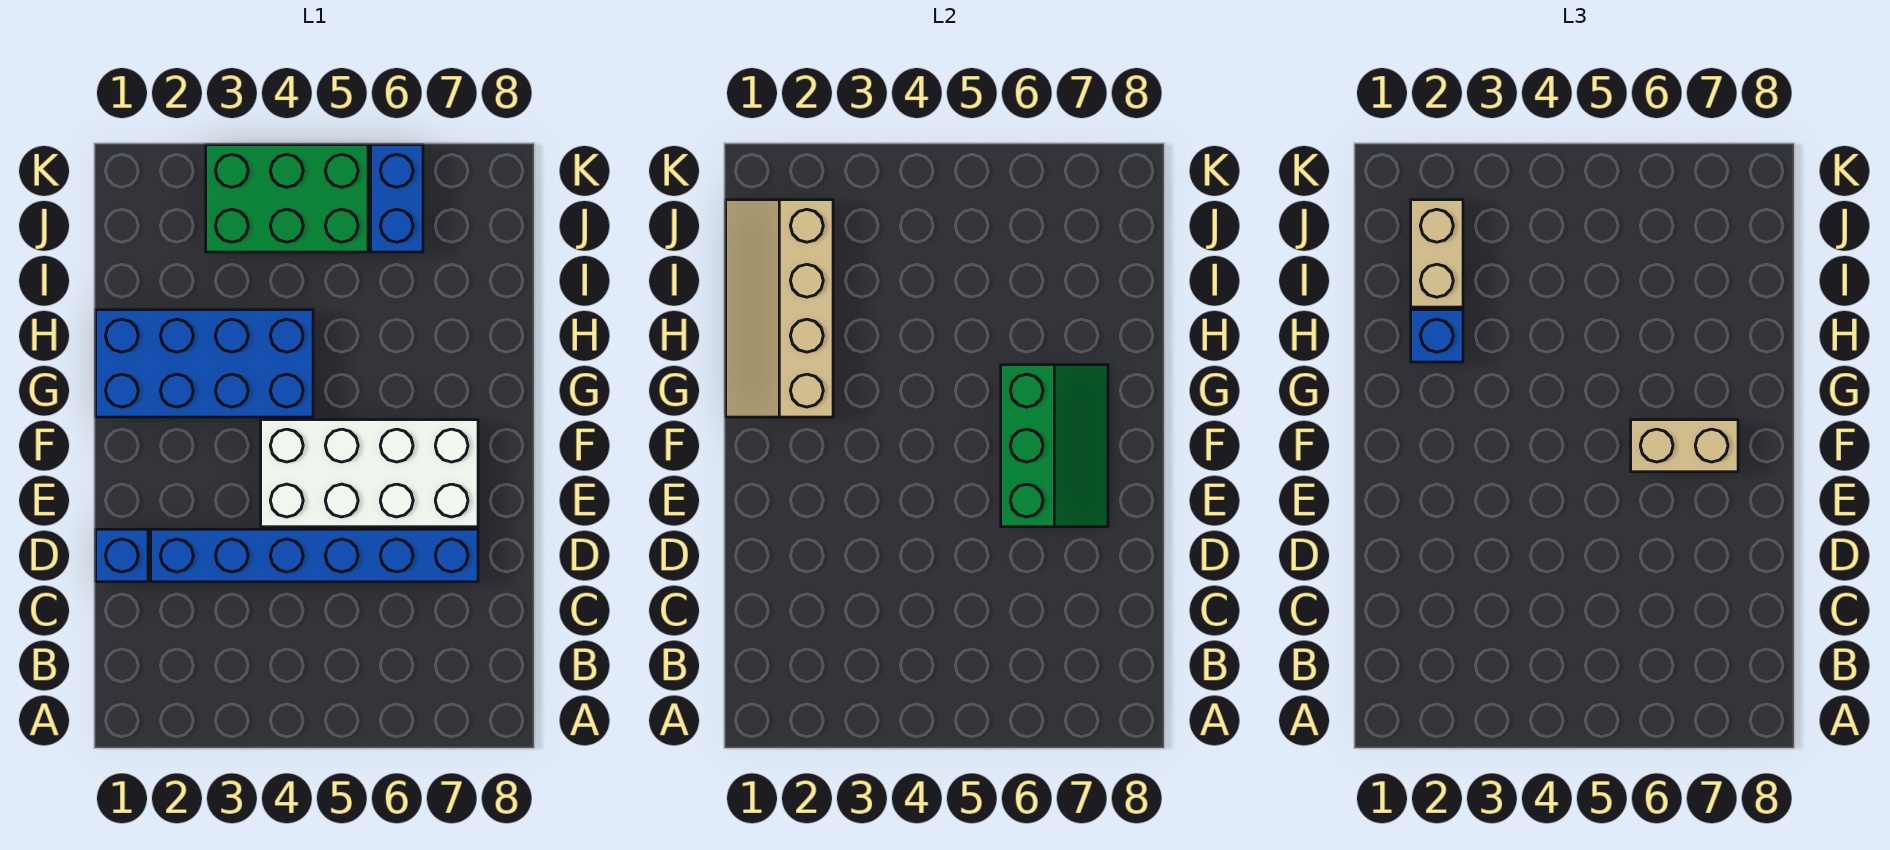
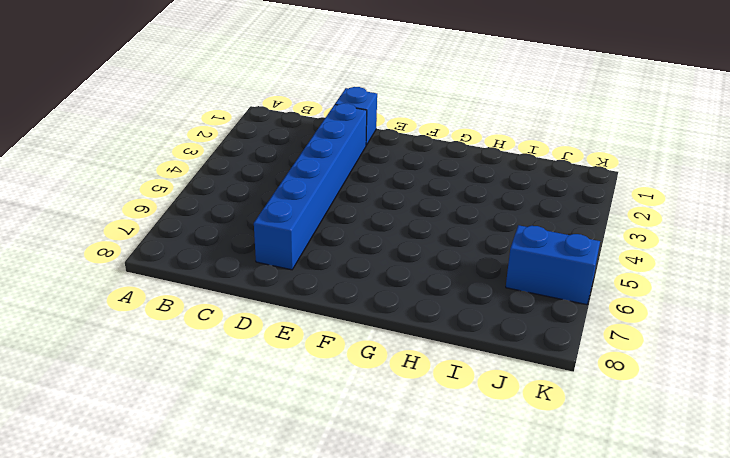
none -> white brick E4:F7 level 1
none -> blue brick G1:H4 level 1

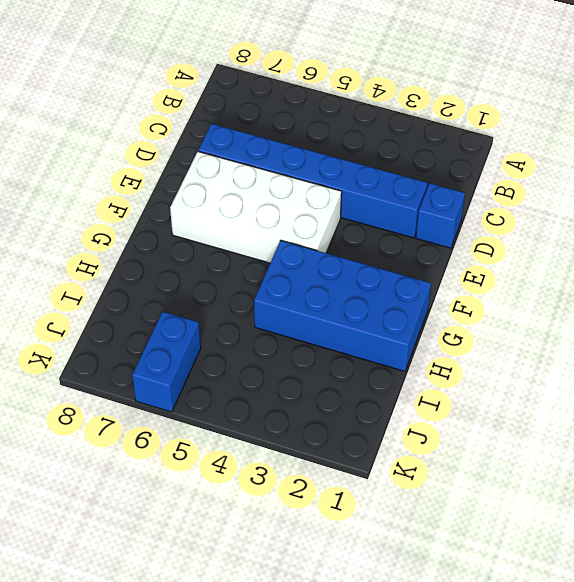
none -> green brick J3:K5 level 1
none -> green slope E6:G7 level 2 top 6

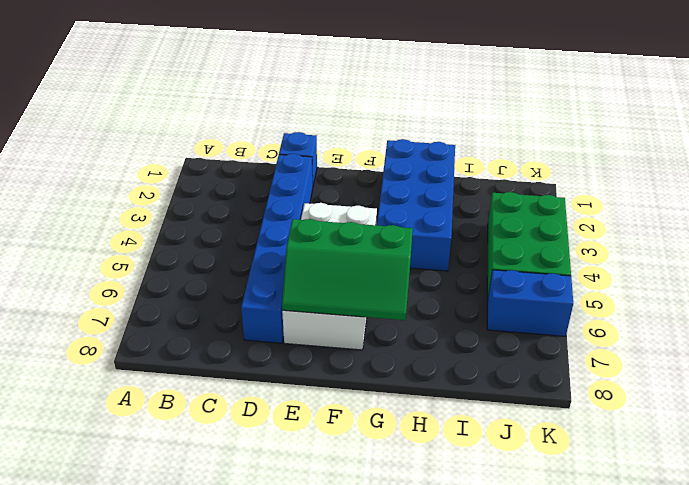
none -> tan slope G1:J2 level 2 top 2
none -> tan brick F6:F7 level 3

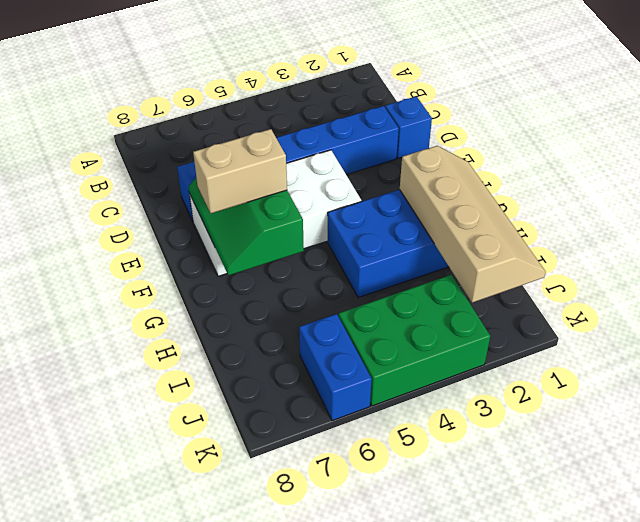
none -> blue brick H2 level 3
none -> tan brick I2:J2 level 3

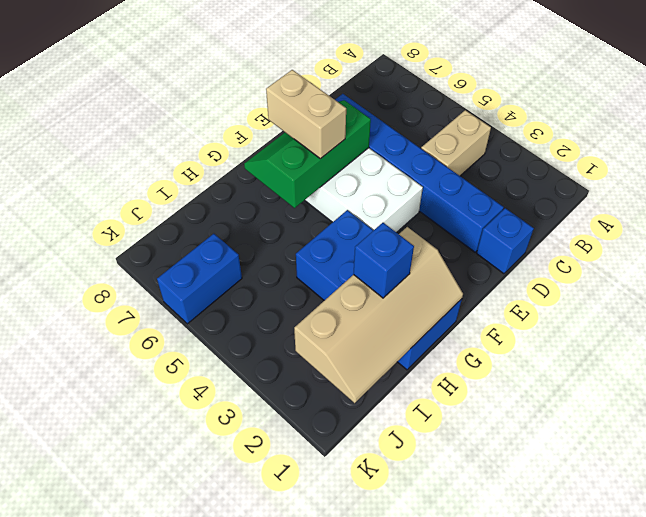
tan brick B4:C4 level 1 -> tan brick I2:J2 level 3
none -> green brick J3:K5 level 1

